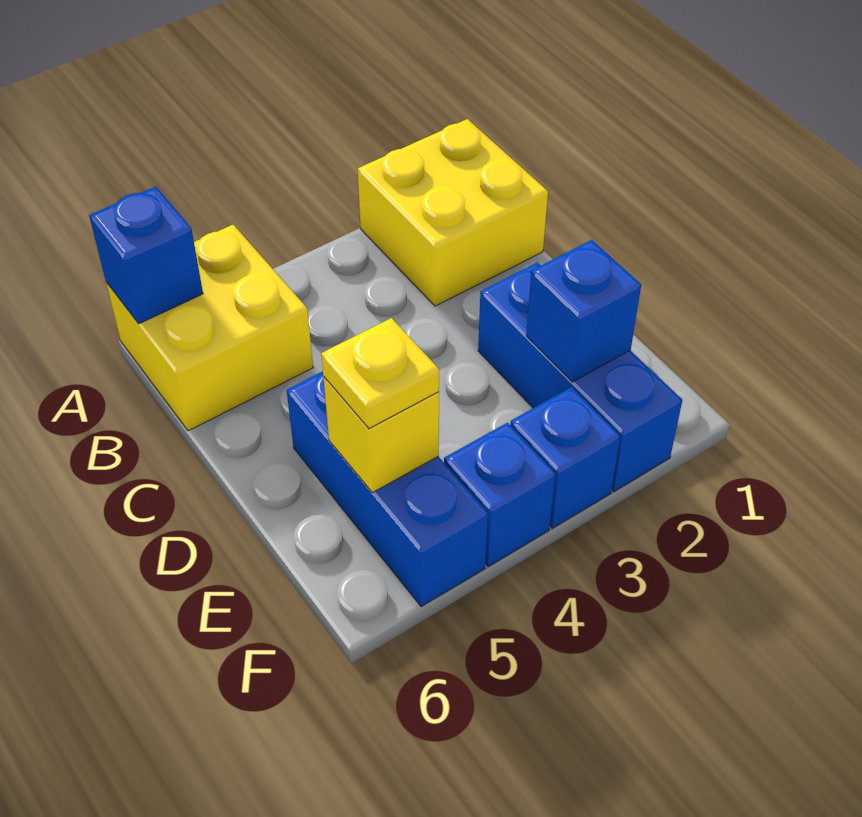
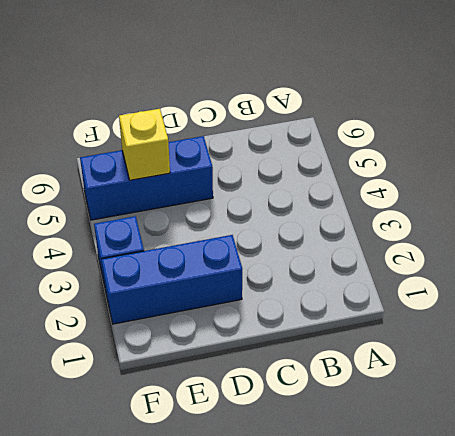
none -> yellow brick A1:B2 level 1
none -> yellow brick A5:B6 level 1

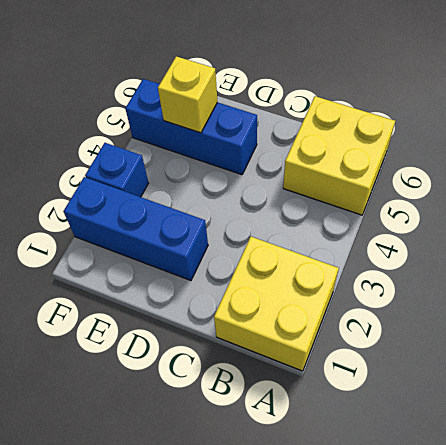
none -> blue brick F4 level 1
none -> blue brick A6 level 2

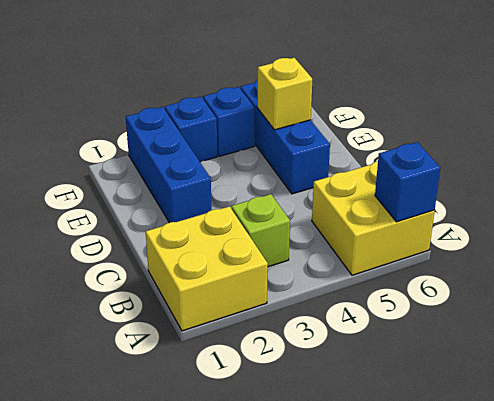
lime brick B3 level 1 -> none
none -> blue brick E2 level 2
none -> yellow plate E5 level 3

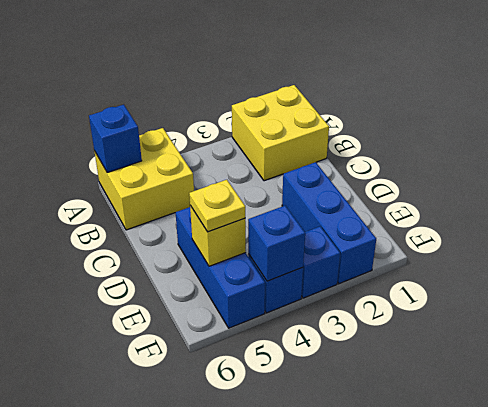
blue brick F4 level 2 -> blue brick E2 level 2

